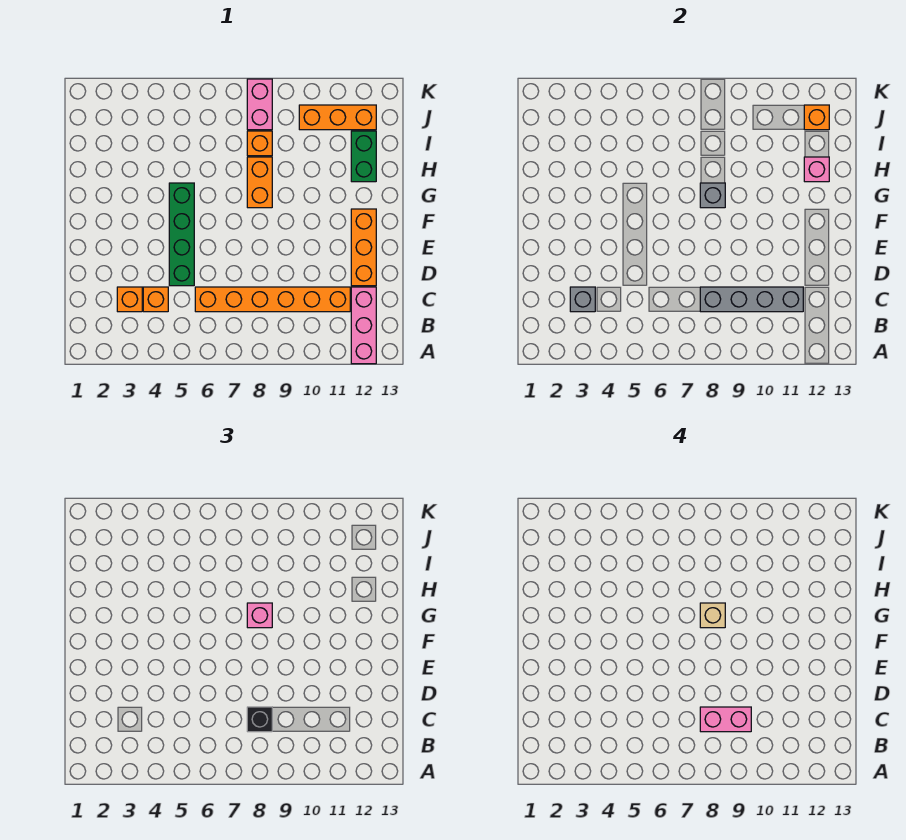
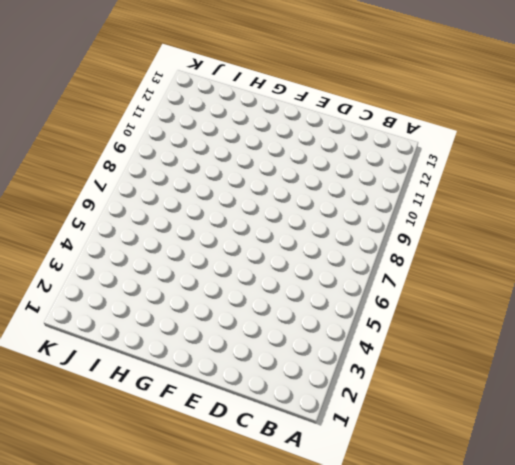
none -> pink brick A12:C12 level 1
none -> orange brick C3 level 1
none -> orange brick C4 level 1

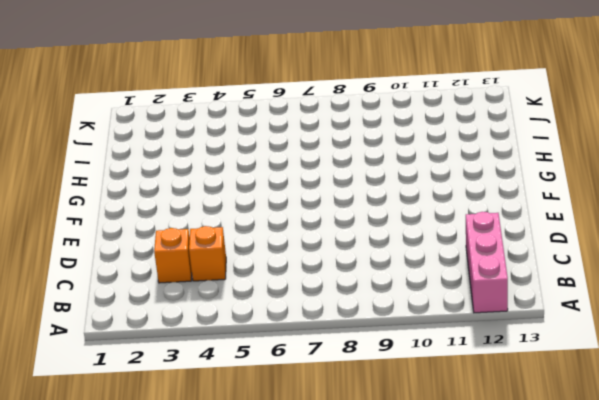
none -> orange brick C6:C11 level 1
none -> green brick D5:G5 level 1
none -> orange brick D12:F12 level 1

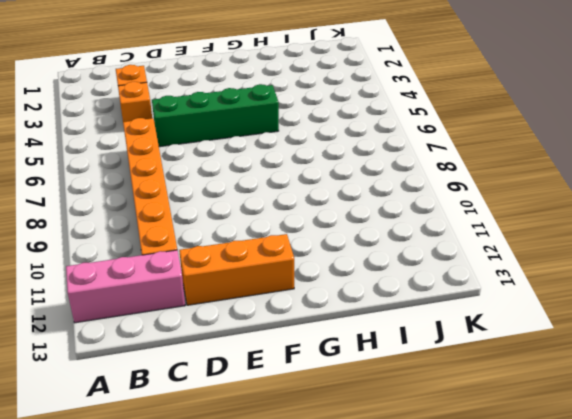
none -> orange brick G8:H8 level 1
none -> green brick H12:I12 level 1
none -> orange brick I8 level 1

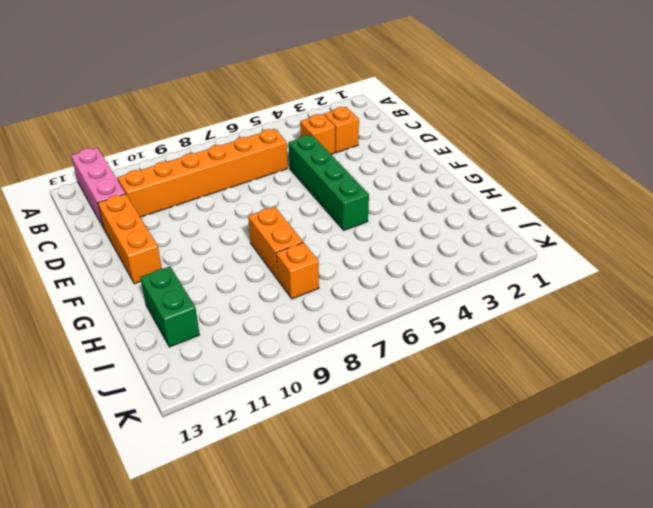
none -> pink brick J8:K8 level 1
none -> orange brick J10:J12 level 1
none -> grey brick C3 level 2

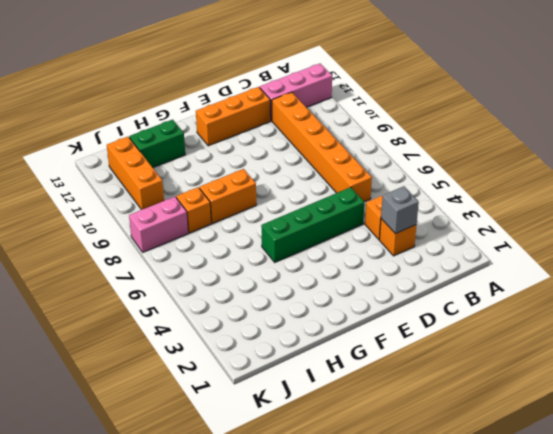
none -> grey brick C8:C11 level 2
none -> grey brick G8 level 2
none -> pink brick H12 level 2

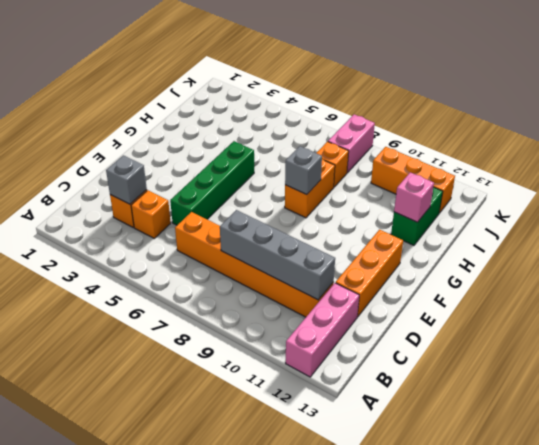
none -> orange brick J12 level 2
none -> black brick C8 level 3
none -> pink brick G8 level 3

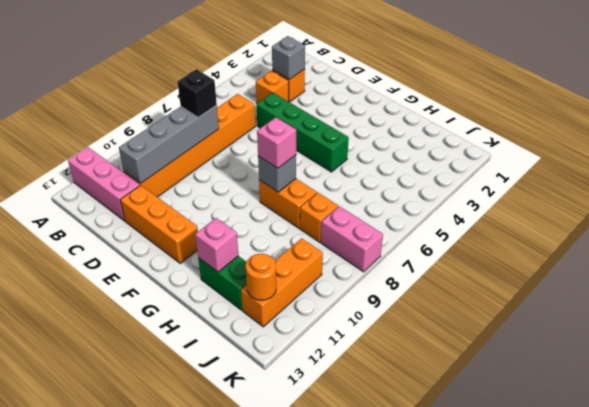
orange round brick J12 level 2 -> orange brick J12 level 2
none -> pink brick C8:C9 level 4
none -> tan brick G8 level 4

